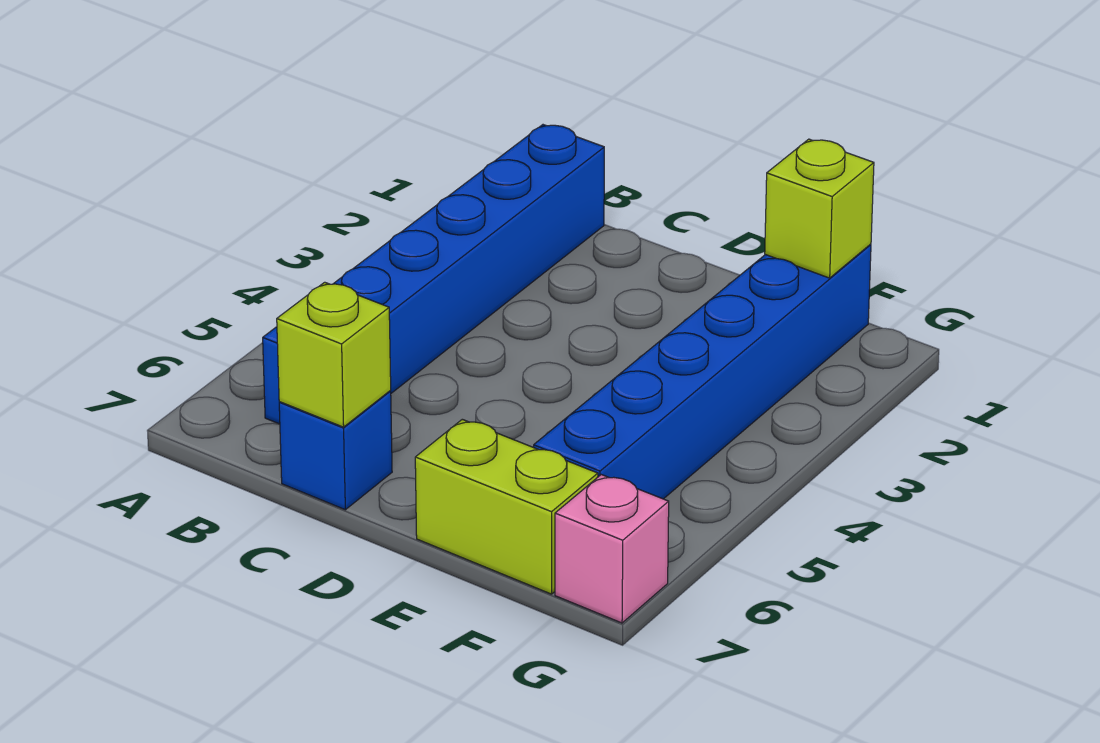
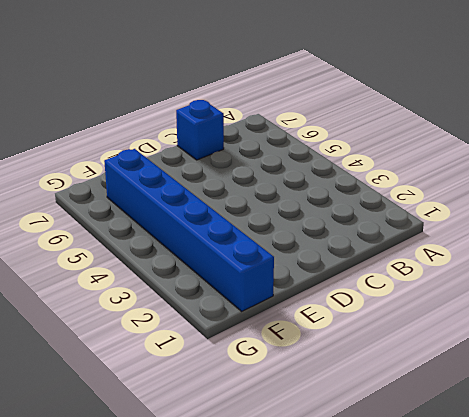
none -> blue brick B1:B6 level 1
none -> lime brick E7:F7 level 1

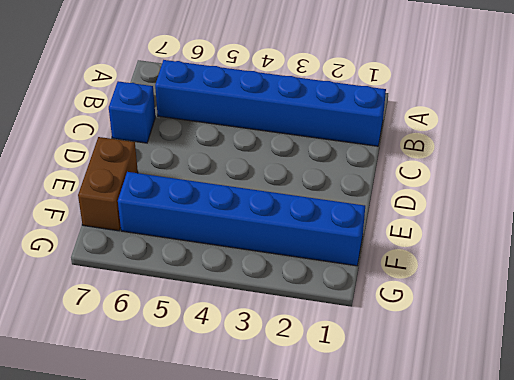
brown brick E7:F7 level 1 -> lime brick E7:F7 level 1
none -> pink brick G7 level 1
none -> lime brick C7 level 2

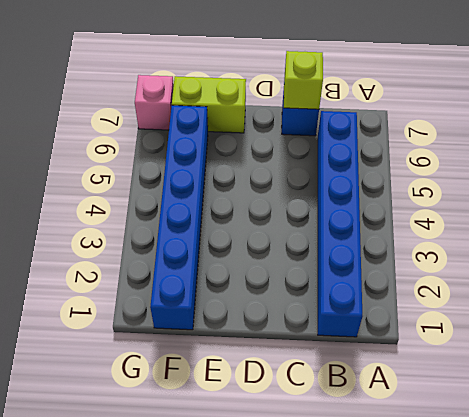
none -> lime brick F1 level 2

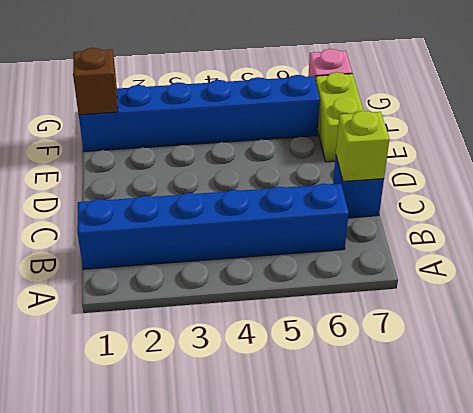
brown brick F1 level 2 -> lime brick F1 level 2

